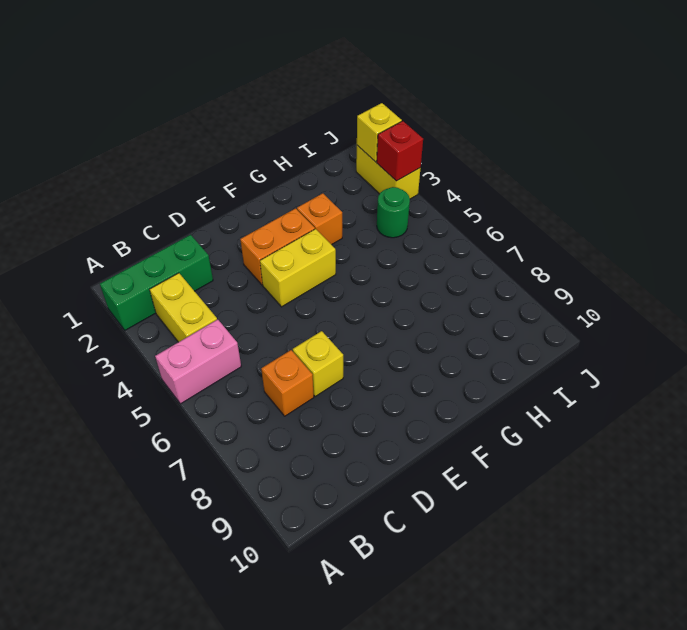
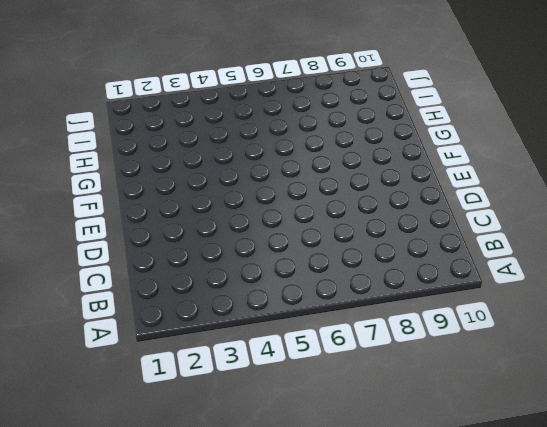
none -> green brick A2:C2 level 1
none -> pink brick A5:B5 level 1
none -> yellow brick B3:B4 level 1

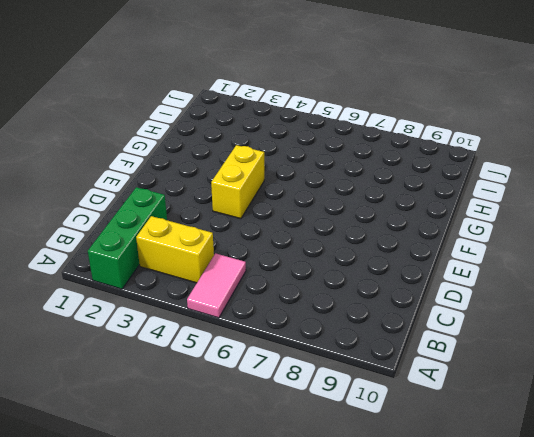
pink tile A5:B5 level 1 -> pink brick A5:B5 level 1
none -> orange brick C7 level 1
none -> yellow brick D7 level 1
none -> orange brick E3:F3 level 1

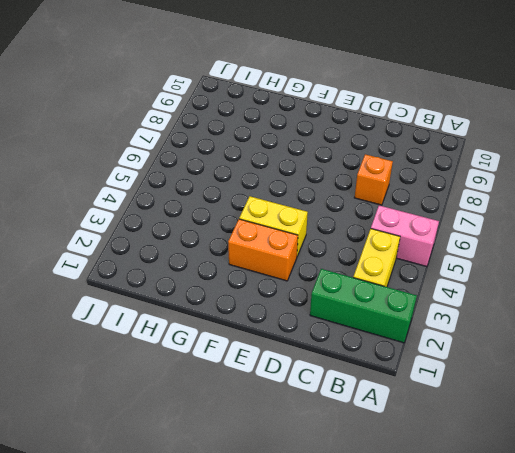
none -> yellow brick D7 level 1
none -> orange brick G3 level 1
none -> green round brick I4 level 1

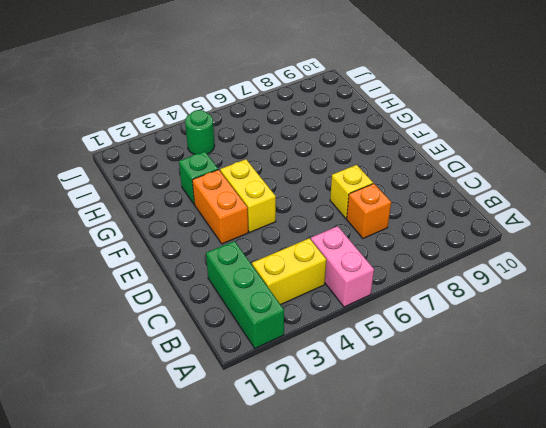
green brick G3 level 1 -> orange brick G3 level 1
none -> yellow brick J2:J3 level 1
none -> yellow brick J2 level 2
none -> red brick J3 level 2

